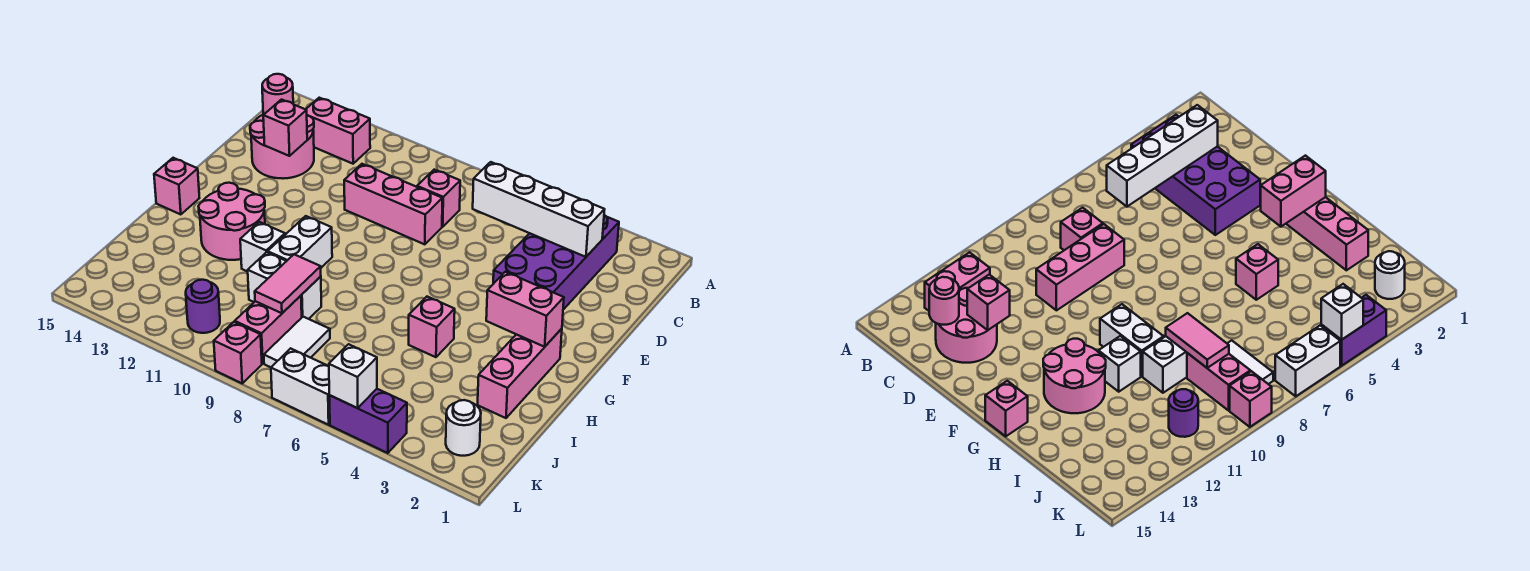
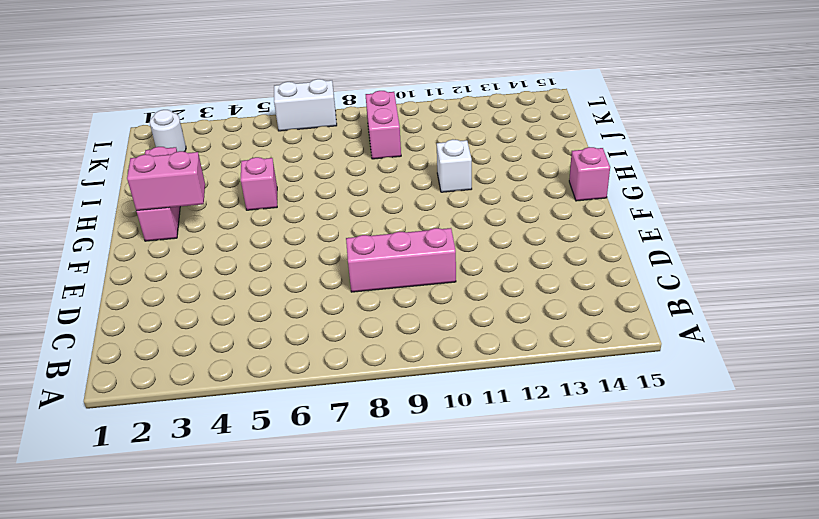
none -> purple brick B3:E4 level 1
none -> pink brick B12:B13 level 1
none -> pink brick C8 level 1

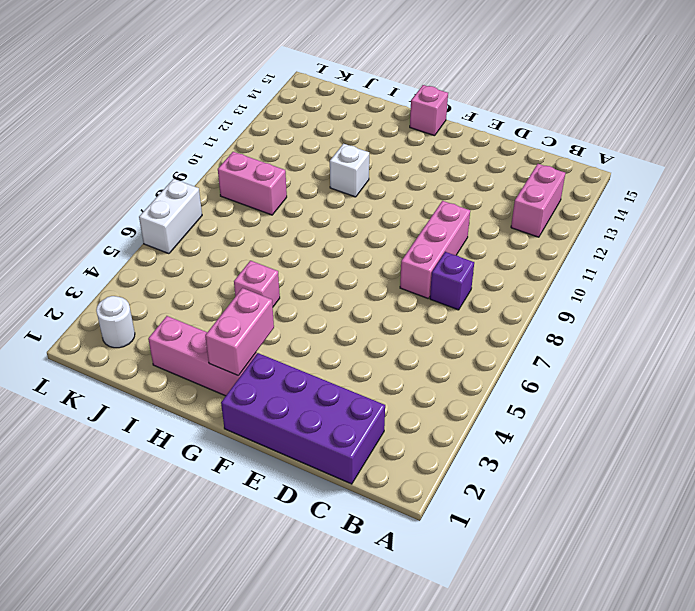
purple brick C1:F2 level 1 -> purple brick B3:E4 level 1
purple brick C8 level 1 -> pink brick C8 level 1
none -> pink round brick C13:D14 level 1
none -> white brick G10:H10 level 1
none -> pink round brick G12:H13 level 1

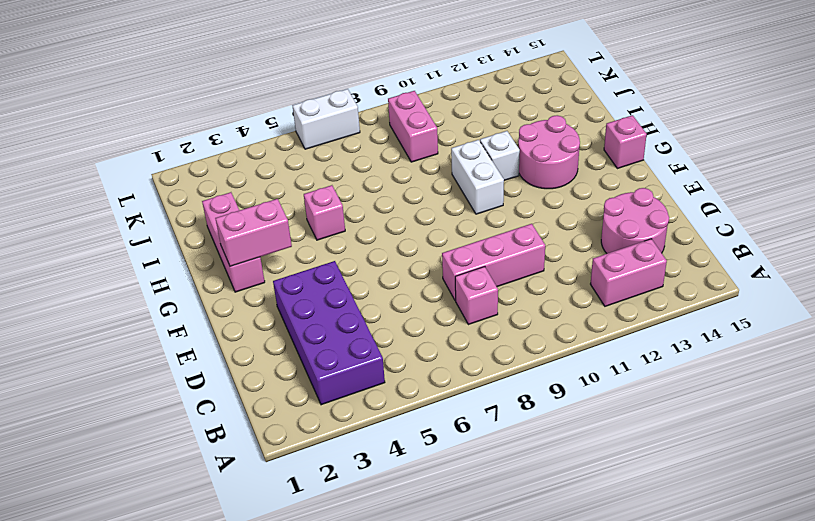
none -> white brick I9:I10 level 1
none -> white tile J8:K8 level 1
none -> white round brick K2 level 1

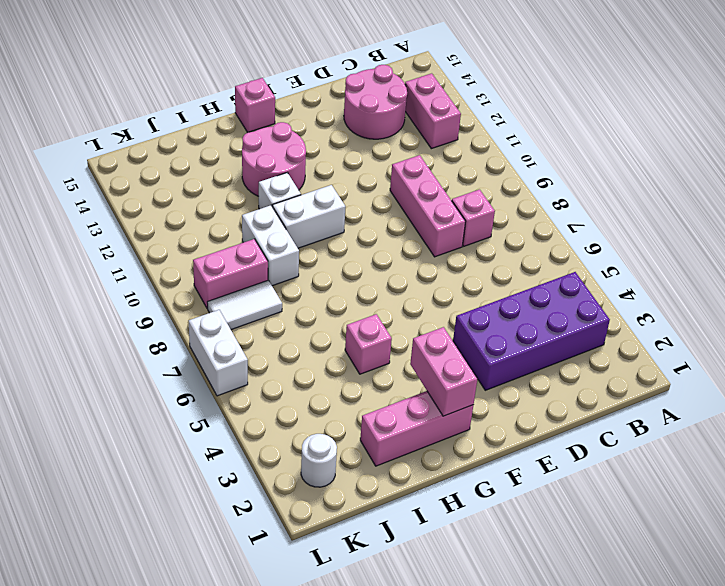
none -> purple round brick K11 level 1
none -> purple brick L4:L5 level 1
none -> pink brick L9 level 1

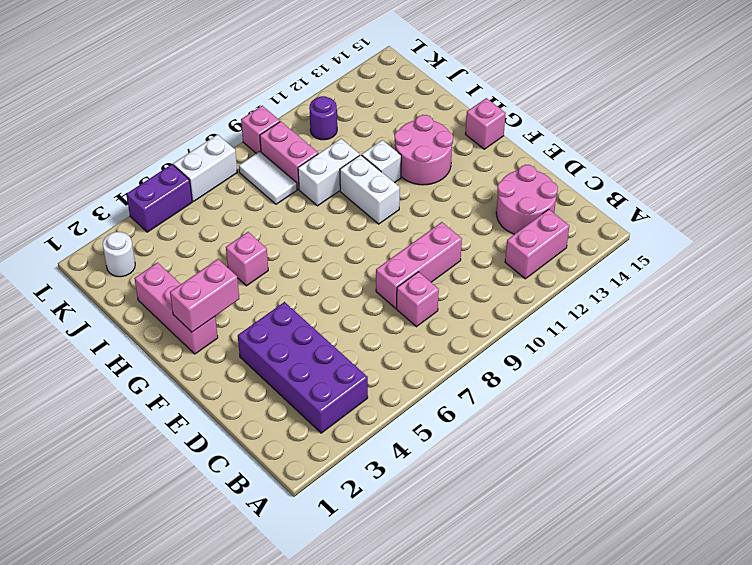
none -> white brick C3:C6 level 2
none -> pink round brick C14 level 2
none -> pink brick D13 level 2

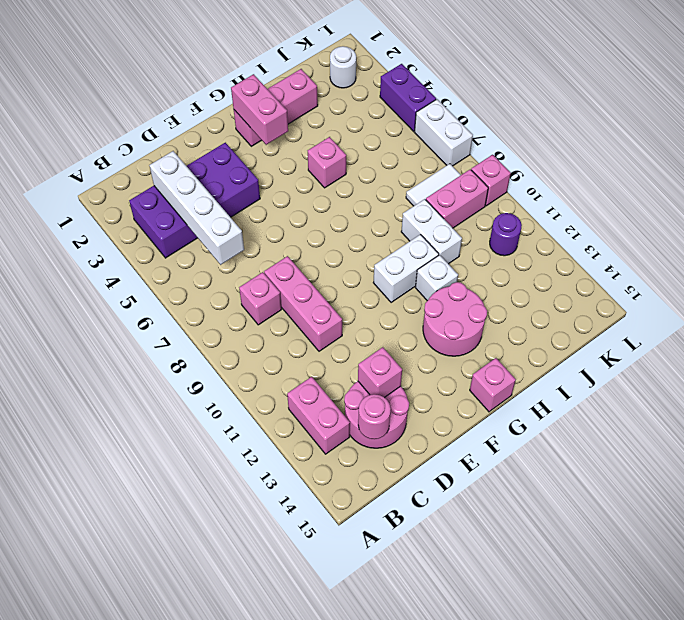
none -> pink tile I9:J9 level 2
none -> white brick L5 level 2

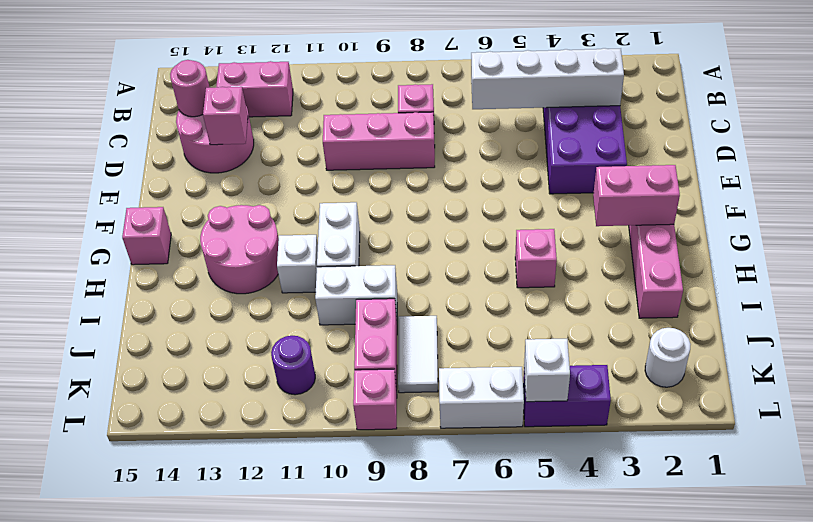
none -> pink tile I9:J9 level 2

